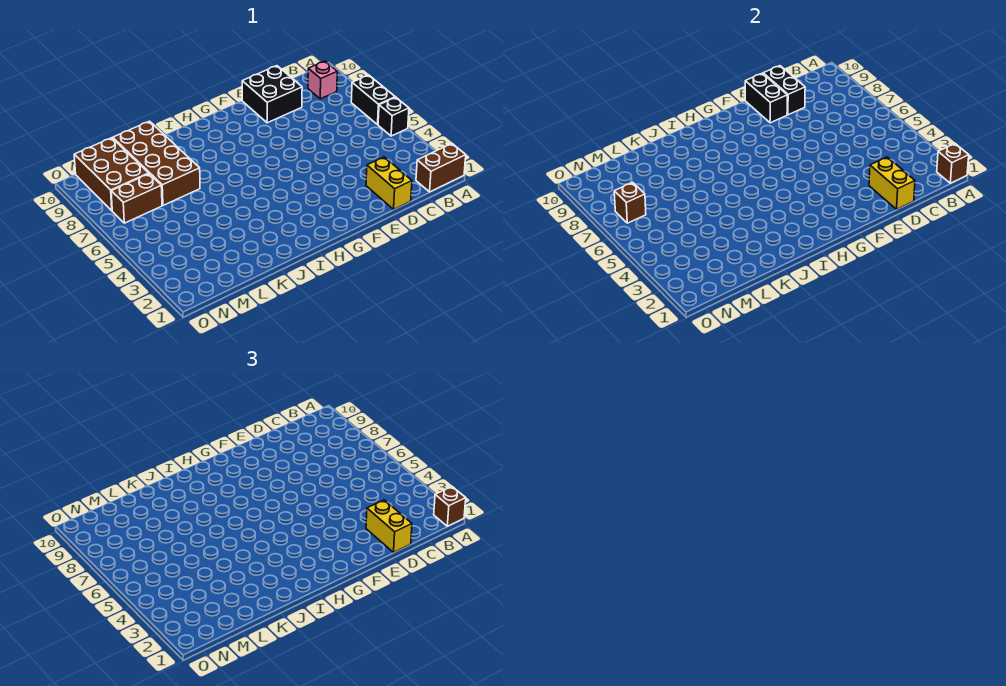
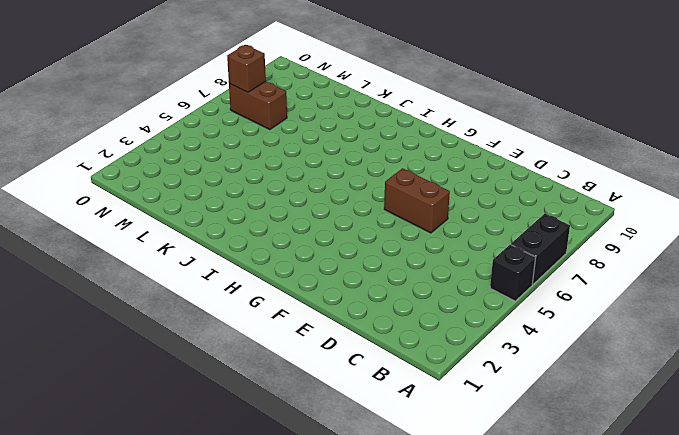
brown brick E6:F6 level 1 -> brown brick A1:B1 level 1
none -> pink brick B9 level 1
none -> yellow brick D1:D2 level 1
none -> black brick D9:E10 level 1

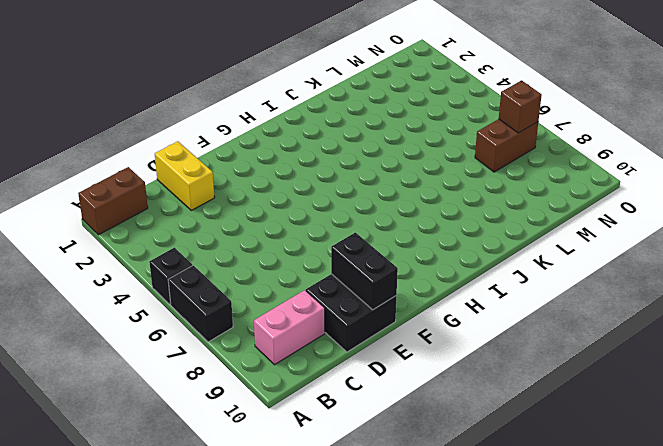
pink brick B9:C9 level 1 -> pink brick B9 level 1
none -> brown brick K7:L10 level 1
none -> brown brick M8:N10 level 1
none -> brown brick A1 level 2

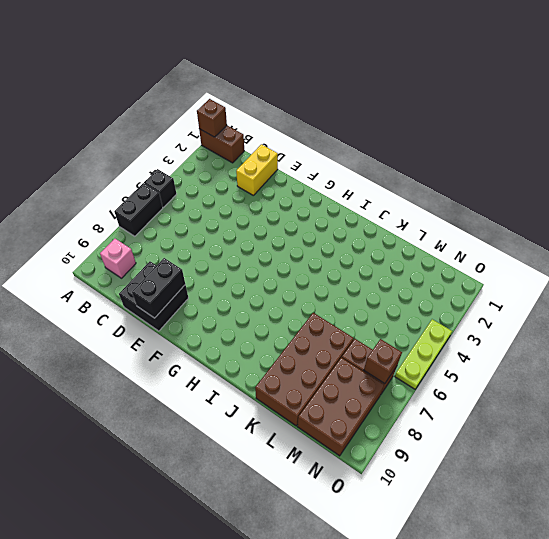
lime plate O4:O6 level 1 -> none
none -> yellow brick D1:D2 level 2
none -> black brick D9:D10 level 2
none -> brown brick A1 level 3

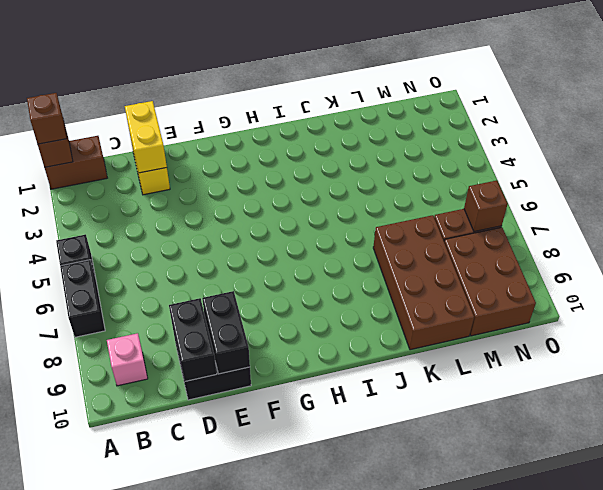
none -> yellow brick D1:D2 level 3

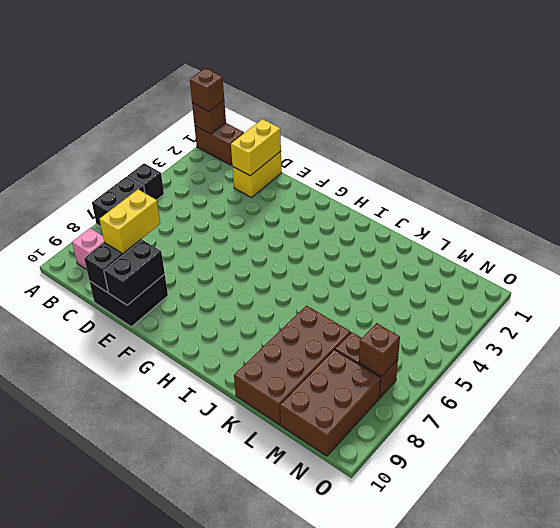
yellow brick D8:D9 level 3 -> yellow brick D1:D2 level 3

